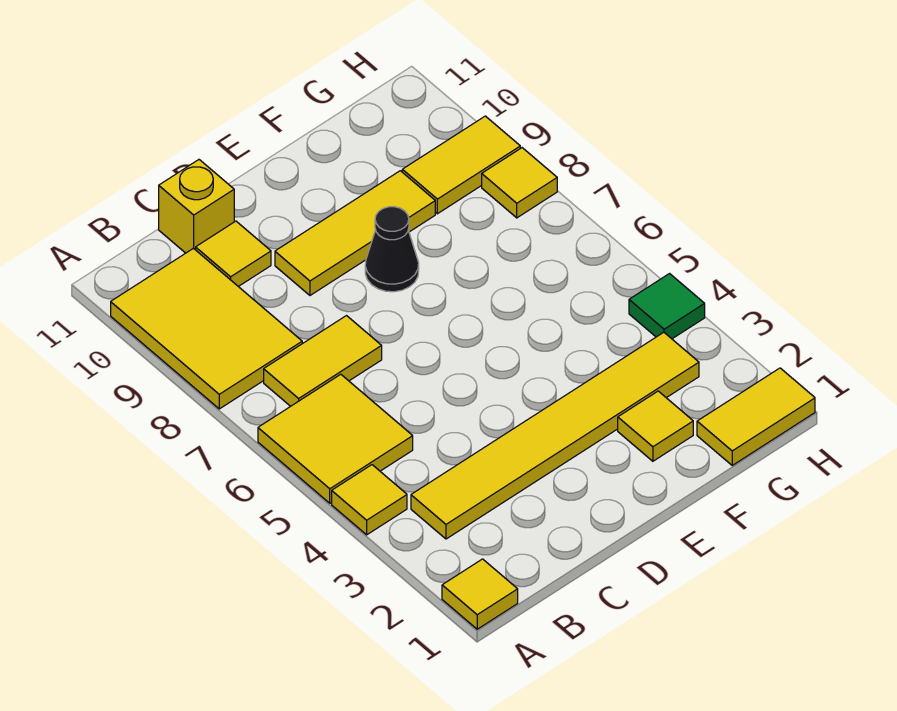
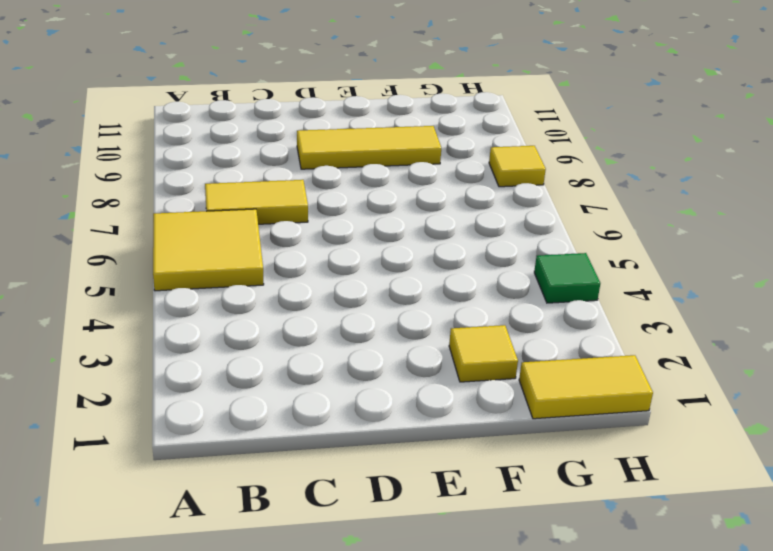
none -> yellow tile A1 level 1
none -> yellow tile A4 level 1
none -> yellow tile A8:B10 level 1

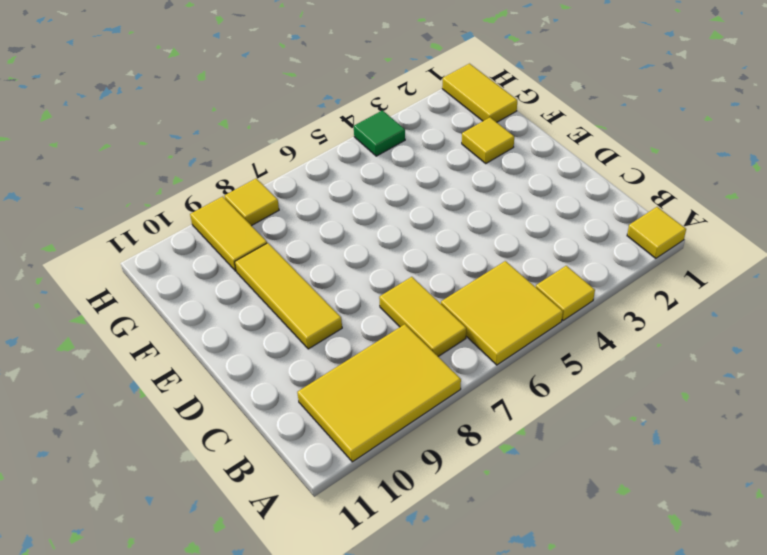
none -> yellow tile B3:G3 level 1
none -> yellow tile C10 level 1
none -> yellow brick C11 level 1

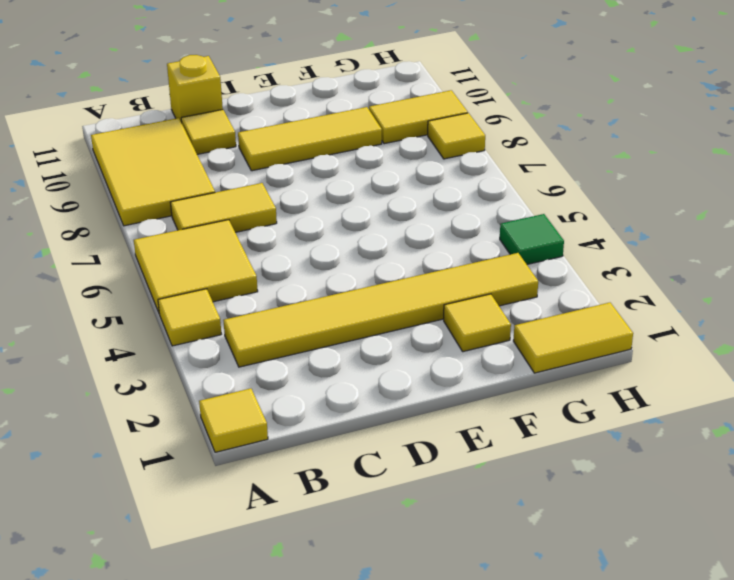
none -> black cone E8 level 1

